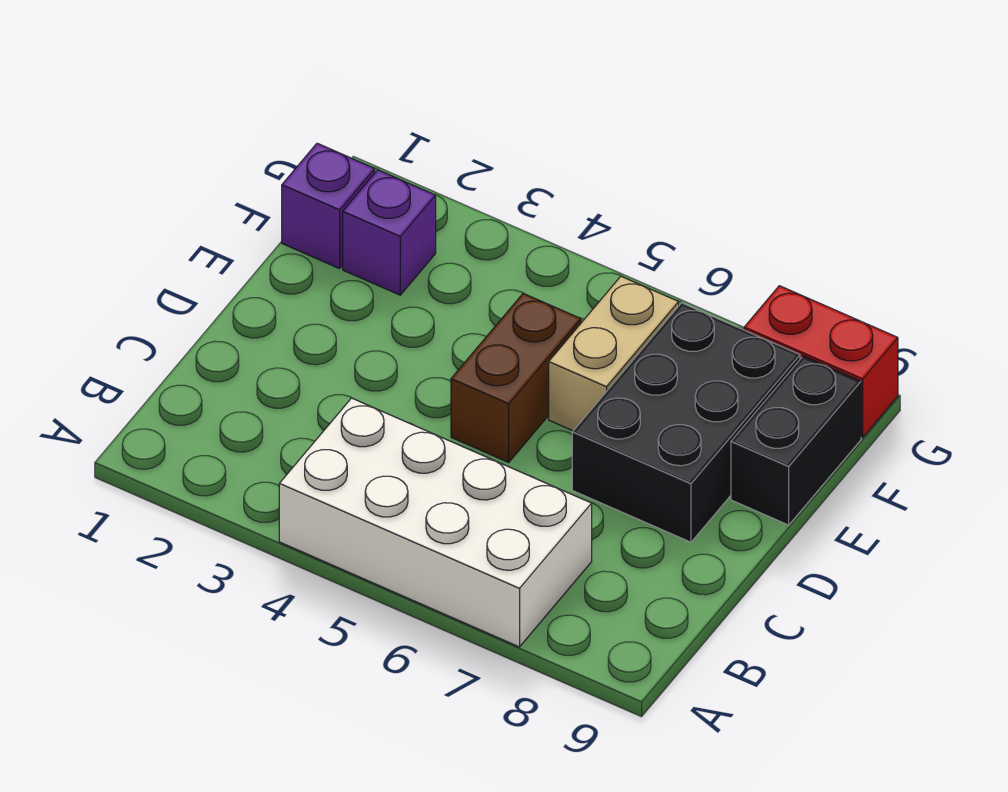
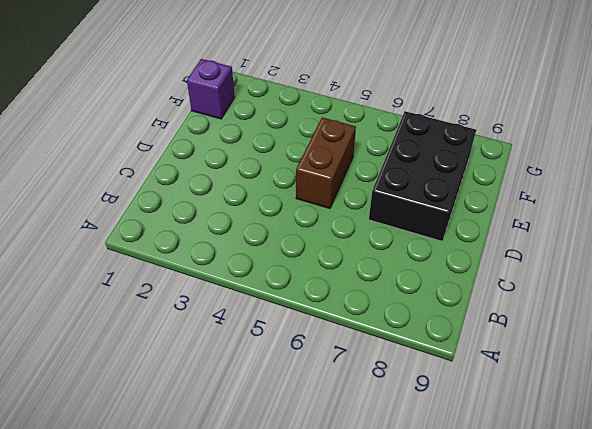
none -> white brick A4:B7 level 1
none -> tan brick E6:F6 level 1

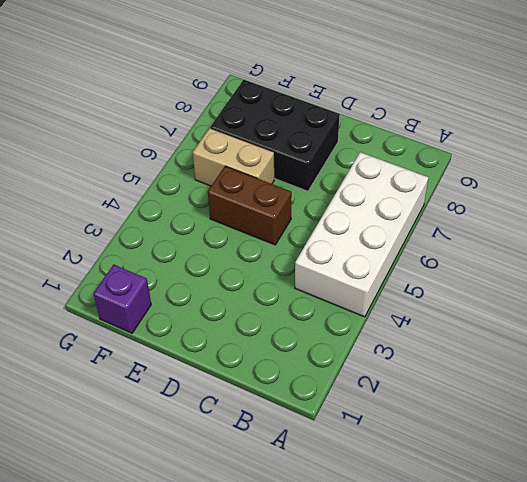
none -> black brick E9:F9 level 1
none -> purple brick F2 level 1

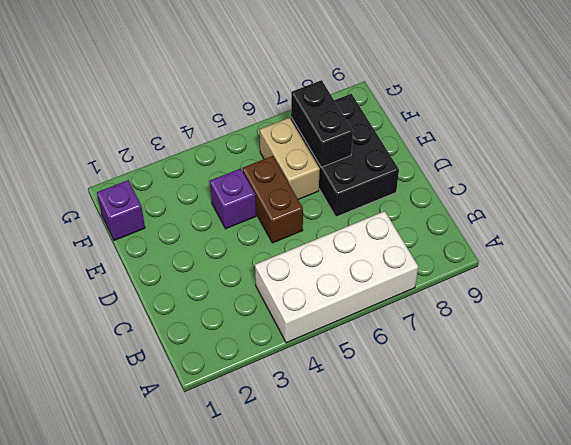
purple brick E4 level 1 -> purple brick F2 level 1
black brick E7:F7 level 2 -> black brick E9:F9 level 1
none -> red brick G8:G9 level 1

